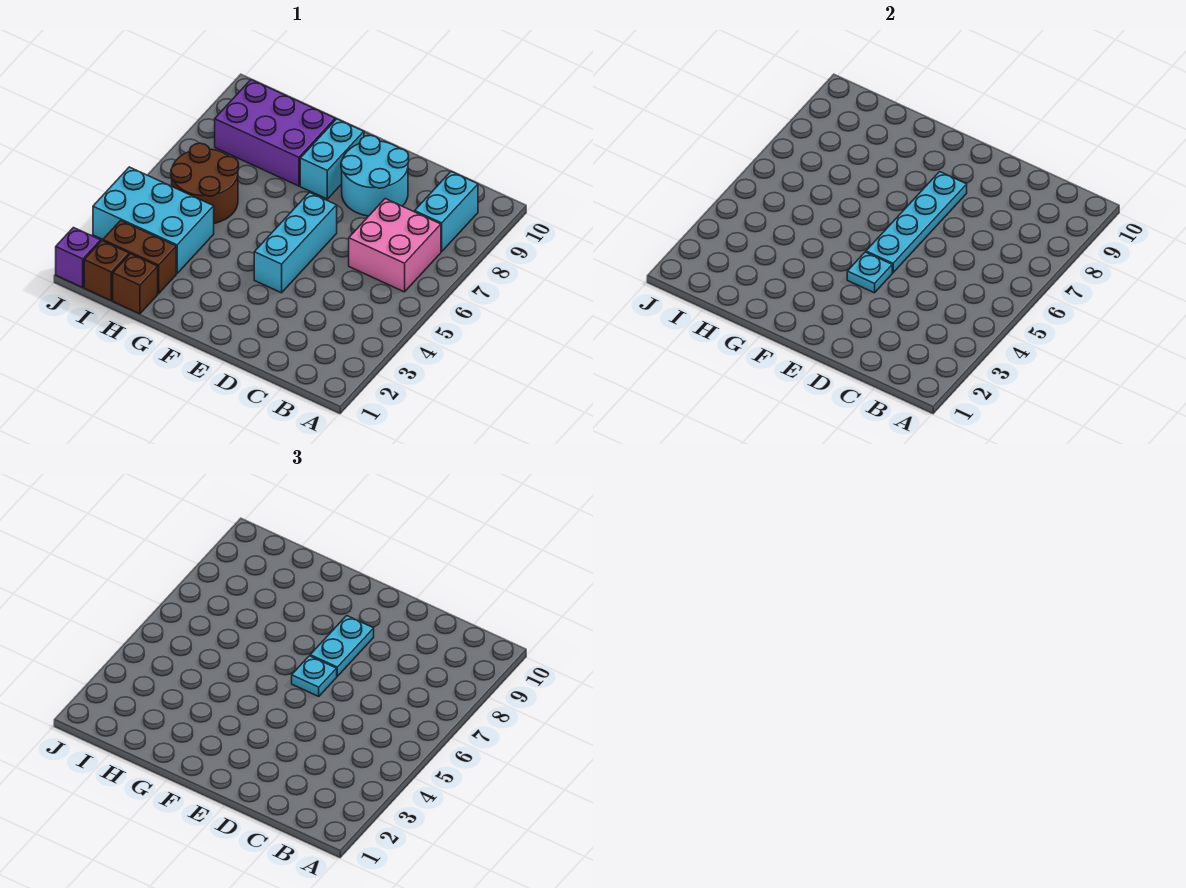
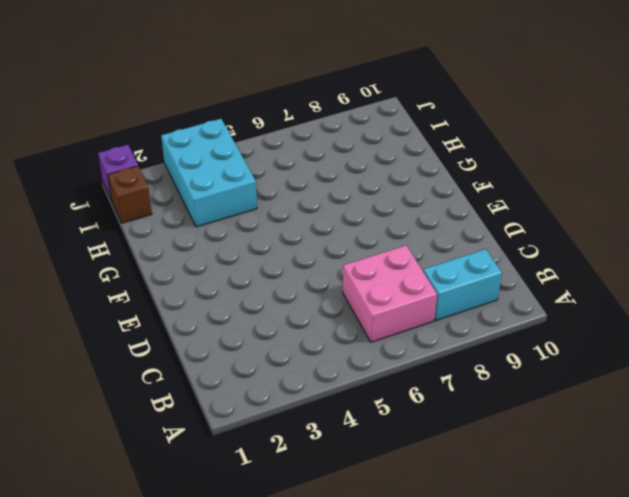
none -> cyan round brick D8:E9 level 1
none -> cyan brick E4:E6 level 1
none -> cyan brick F8:F9 level 1

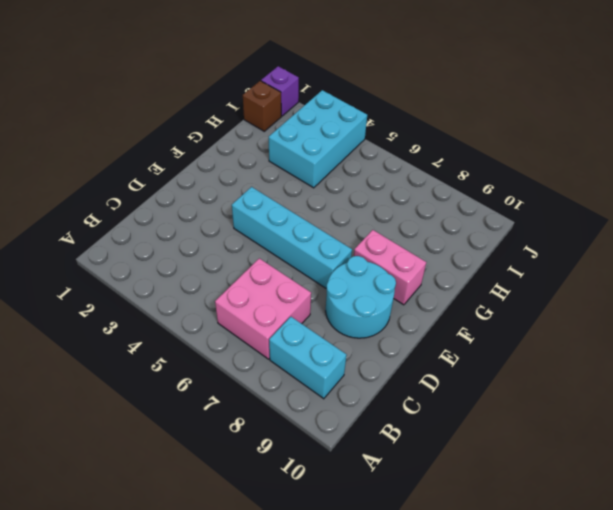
cyan brick E4:E7 level 1 -> cyan brick E4:E6 level 1
pink brick F8:F9 level 1 -> cyan brick F8:F9 level 1
none -> purple brick G8:I9 level 1
none -> brown brick H1 level 1
none -> brown brick H2:I2 level 1

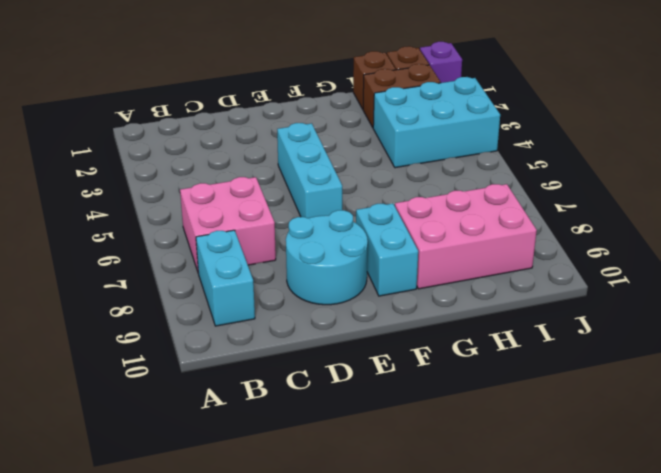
pink brick G8:I9 level 1 -> purple brick G8:I9 level 1
none -> brown round brick H5:I6 level 1
none -> cyan plate E4 level 2
none -> cyan plate E5:E8 level 2

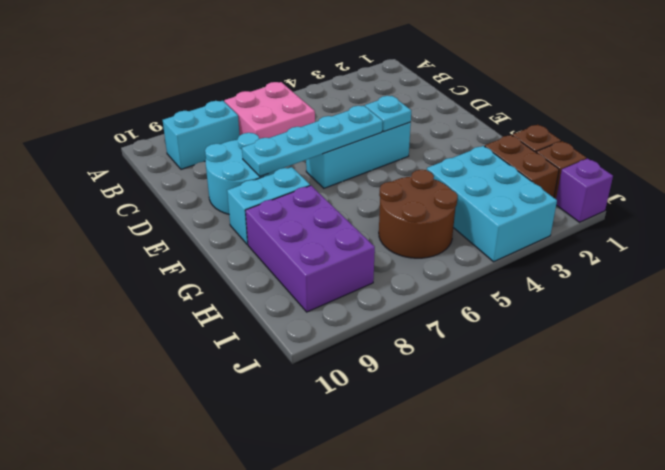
none -> cyan plate E6 level 3
none -> cyan plate E7:E8 level 3

